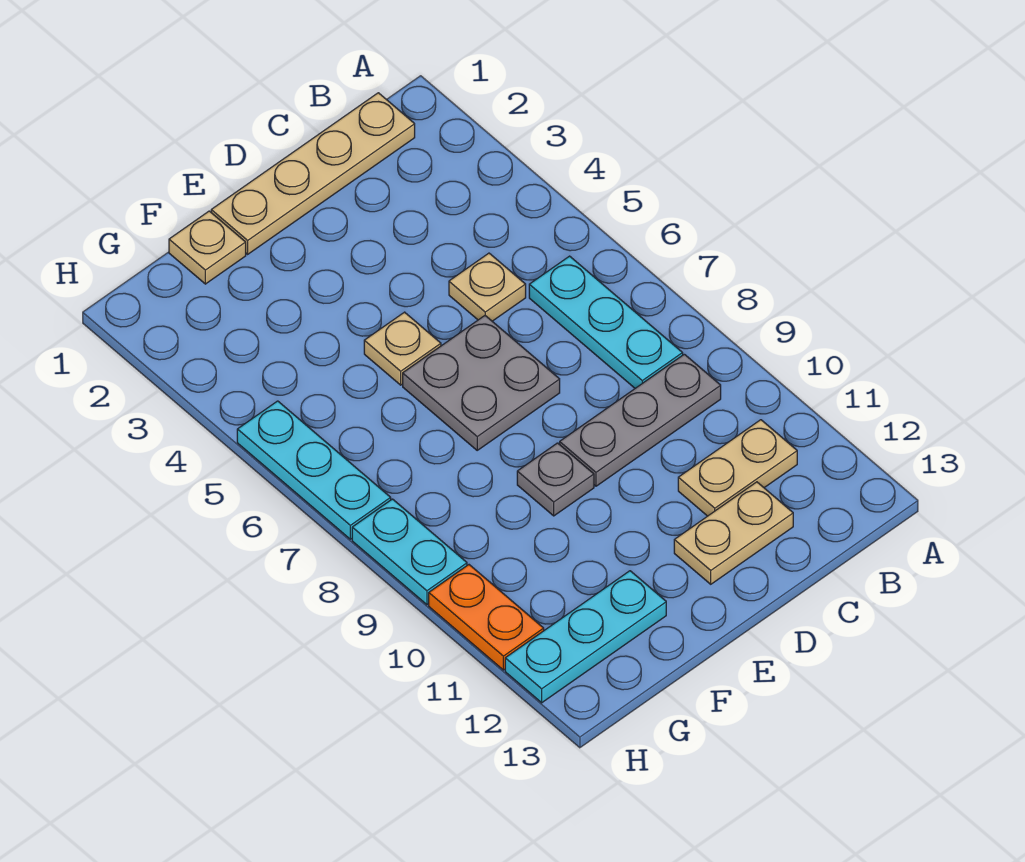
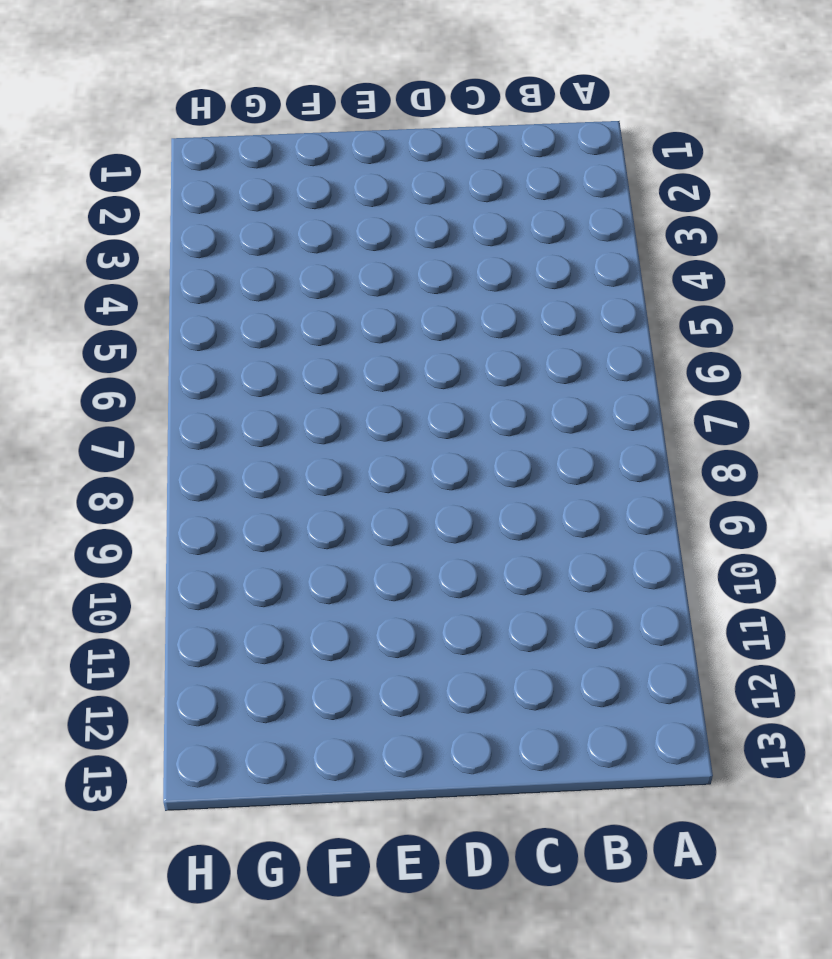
none -> tan plate B1:E1 level 1
none -> cyan plate B6:B8 level 1
none -> grey plate B9:D9 level 1

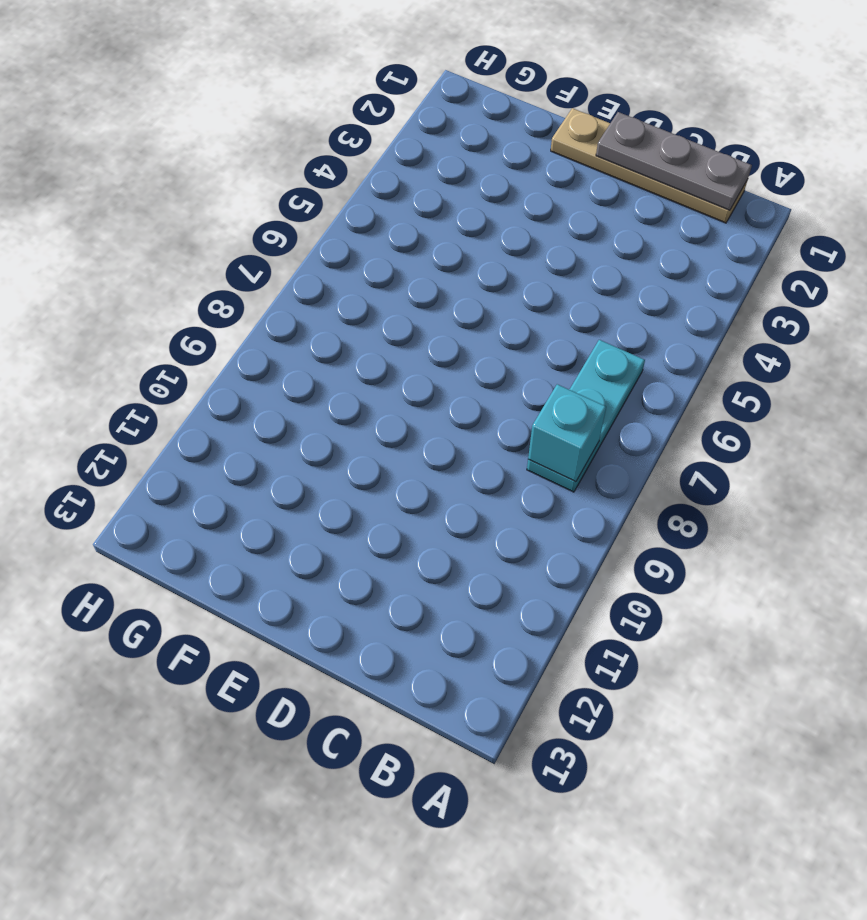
grey plate B1:D1 level 2 -> grey plate B9:D9 level 1
cyan brick B8 level 2 -> none
none -> tan plate B11:C11 level 1
none -> tan plate C5 level 1
none -> tan plate C12:D12 level 1

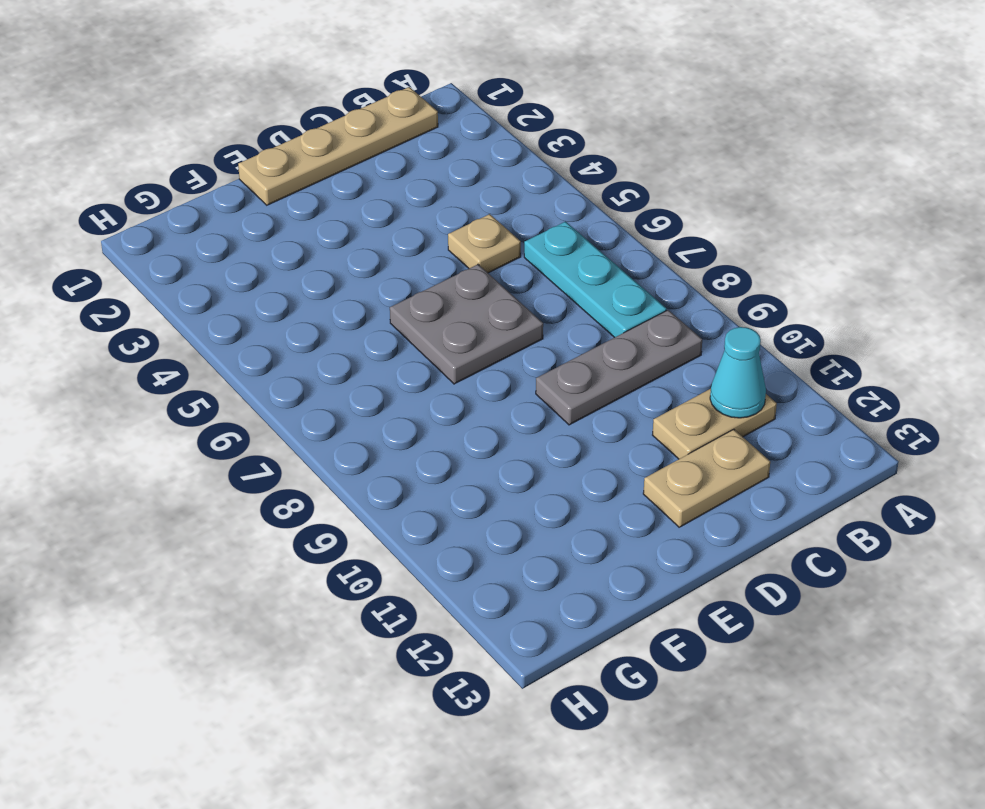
cyan cone B11 level 2 -> none
none -> tan plate E5 level 1
none -> grey plate E9 level 1
none -> tan plate F1 level 1

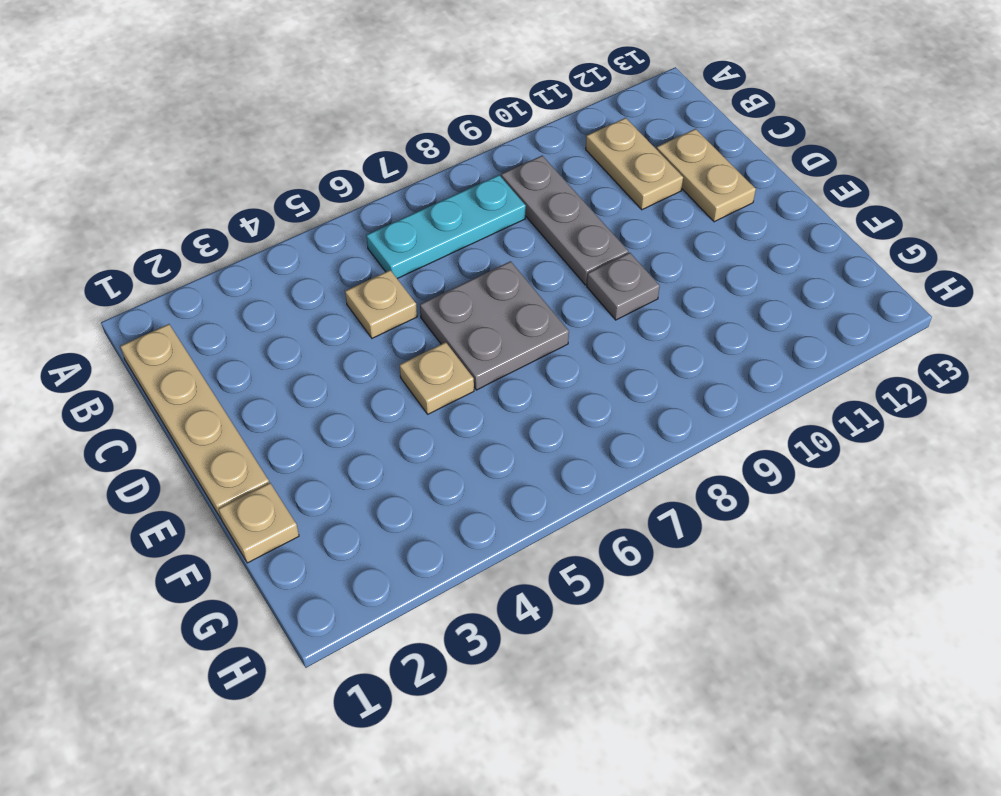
none -> cyan plate F12:H12 level 1
none -> cyan plate H5:H7 level 1
none -> cyan plate H8:H9 level 1

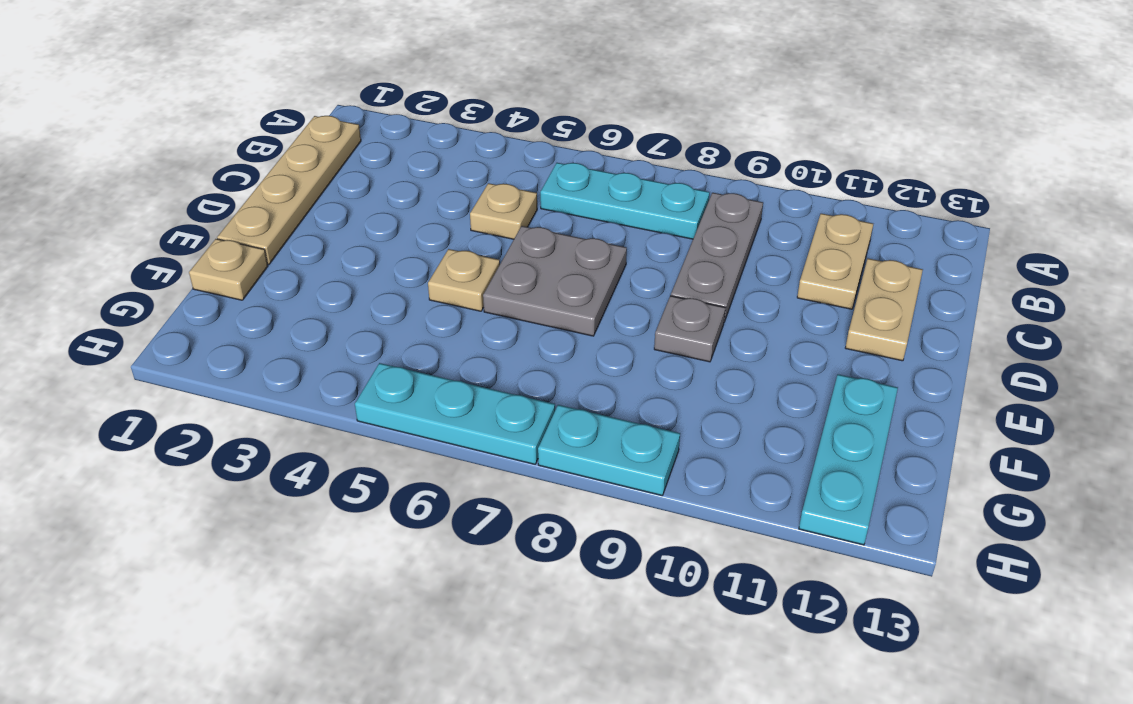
none -> orange plate H10:H11 level 1

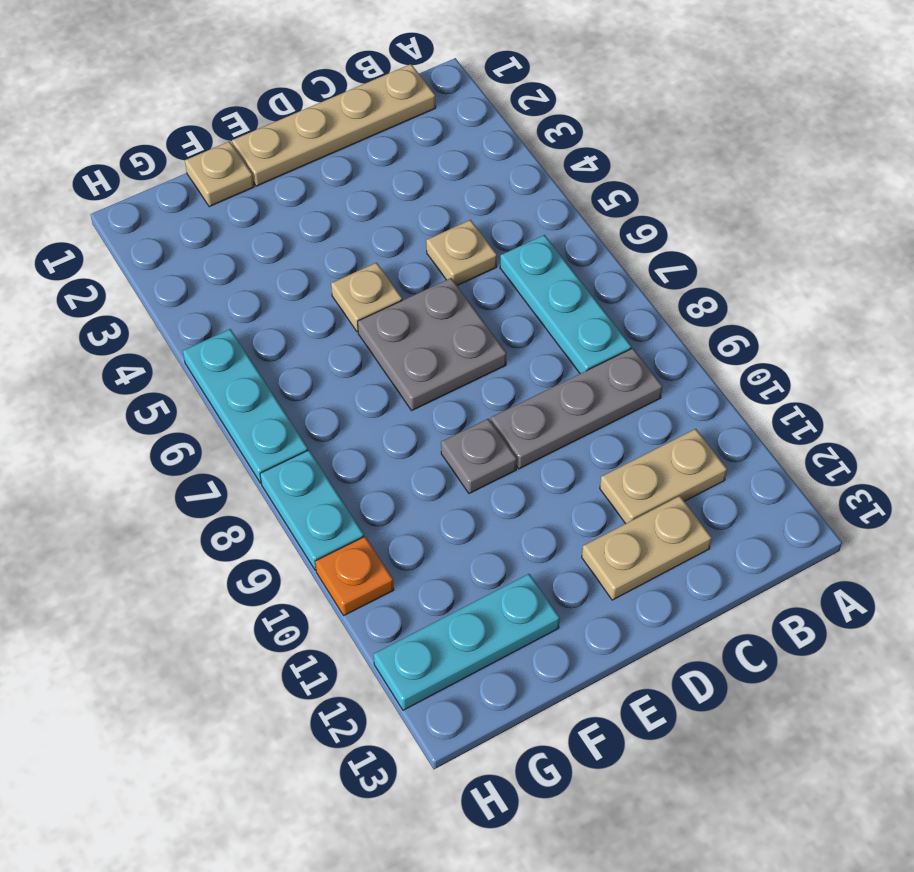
orange plate H10 level 1 -> orange plate H10:H11 level 1

